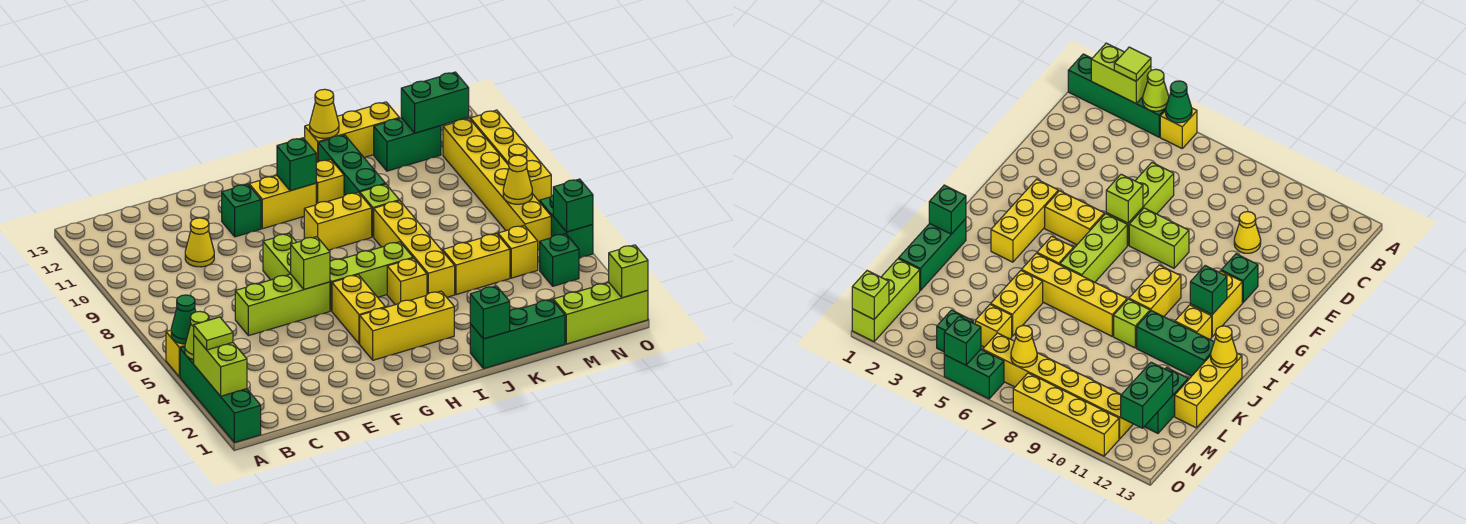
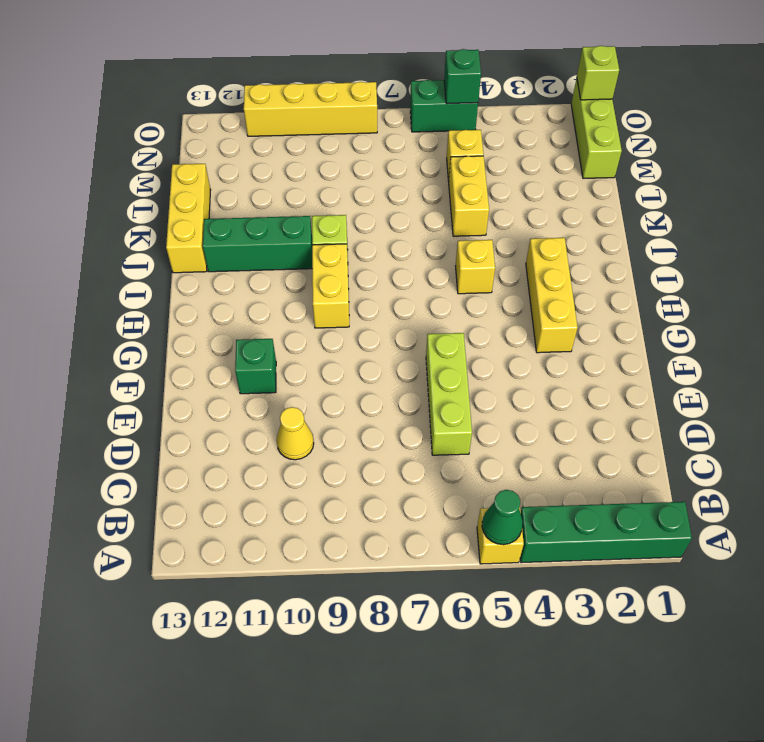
none -> lime brick F7:F8 level 1
none -> yellow brick G4:G5 level 1
none -> lime brick G6:I6 level 1
none -> yellow brick G11:H11 level 1

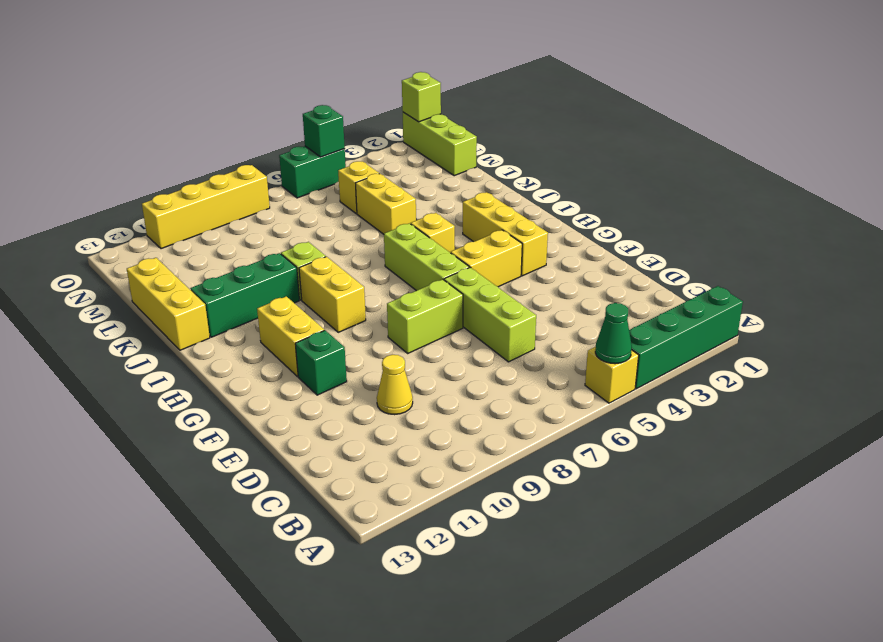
none -> yellow brick I11 level 1
none -> green brick J1:L1 level 1
none -> yellow brick J5:J8 level 1
none -> green brick L12:M12 level 1

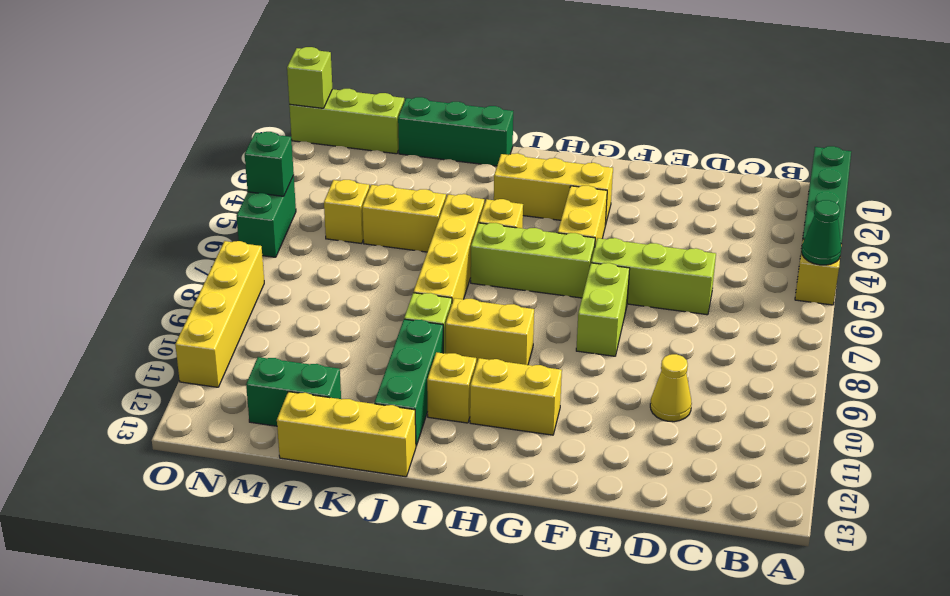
none -> green brick F11 level 1
none -> green brick N4 level 1
none -> yellow brick N6:N11 level 1
none -> lime brick A2:A3 level 2

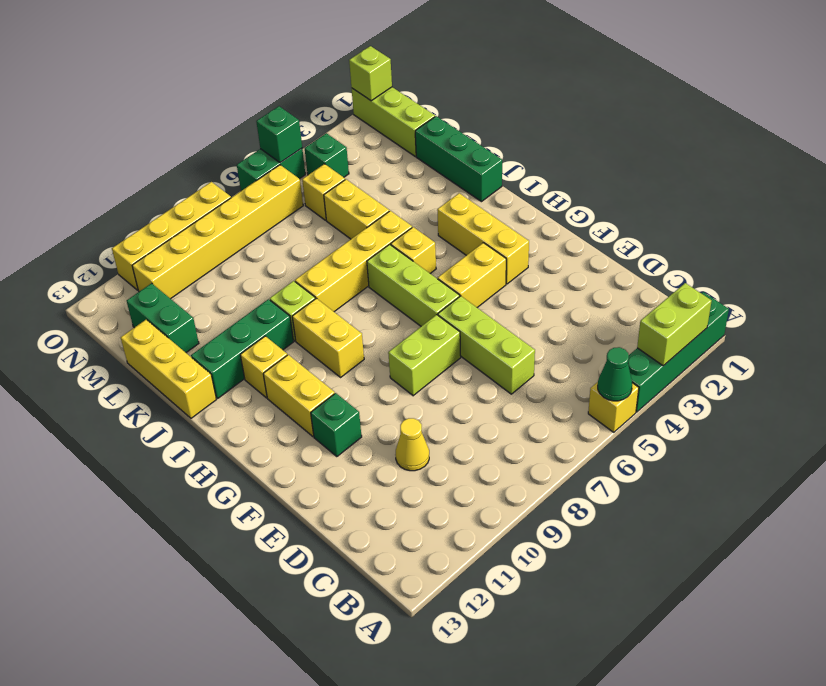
none -> lime cone A4 level 2
none -> lime brick F6 level 2
none -> green brick H11 level 2
none -> green brick J1 level 2

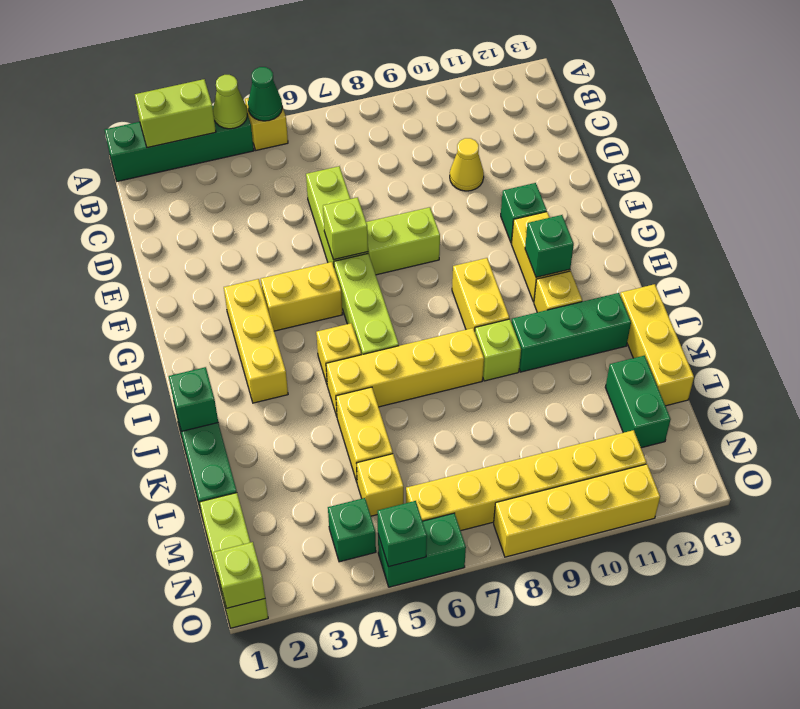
none -> yellow cone J13 level 2
none -> green brick M12:N12 level 2
none -> yellow cone N7 level 2
none -> lime tile A3 level 3

